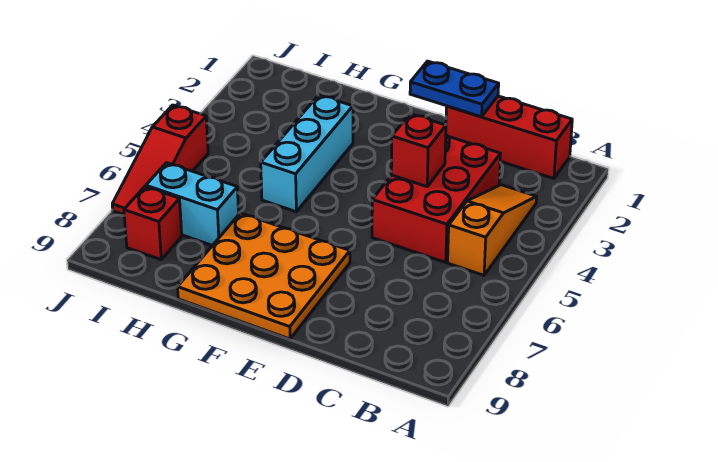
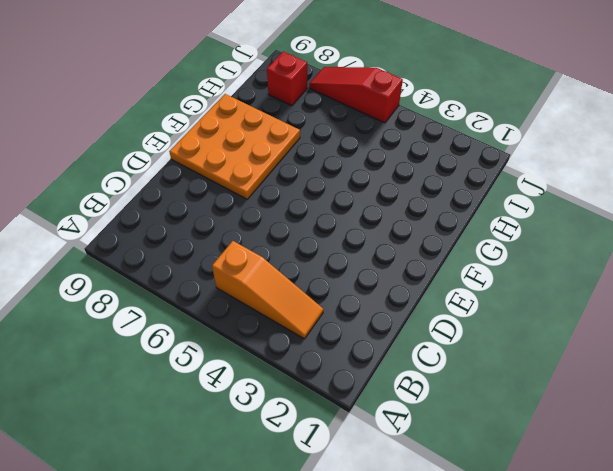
none -> red brick B1:D1 level 1
none -> red brick C3:D5 level 1

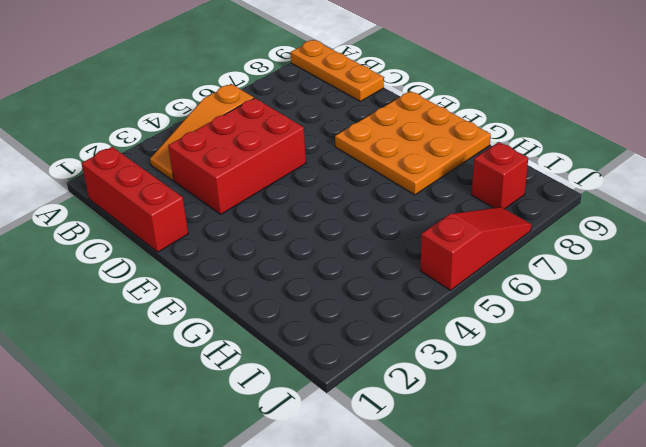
orange plate A9:C9 level 1 -> none
none -> cyan brick G3:G5 level 1
none -> cyan brick H7:I7 level 1

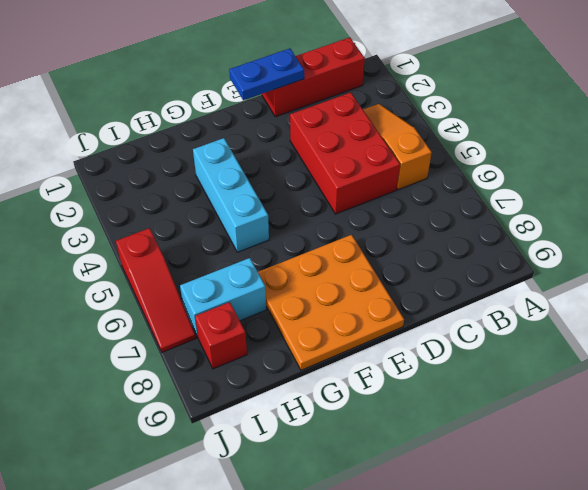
none -> red brick D4 level 2

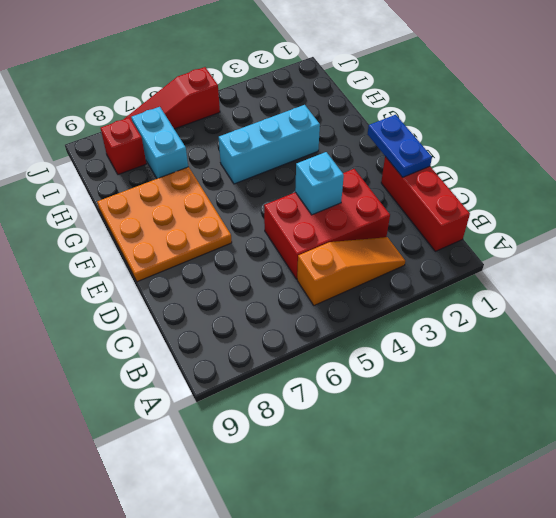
cyan brick D4 level 2 -> red brick D4 level 2

